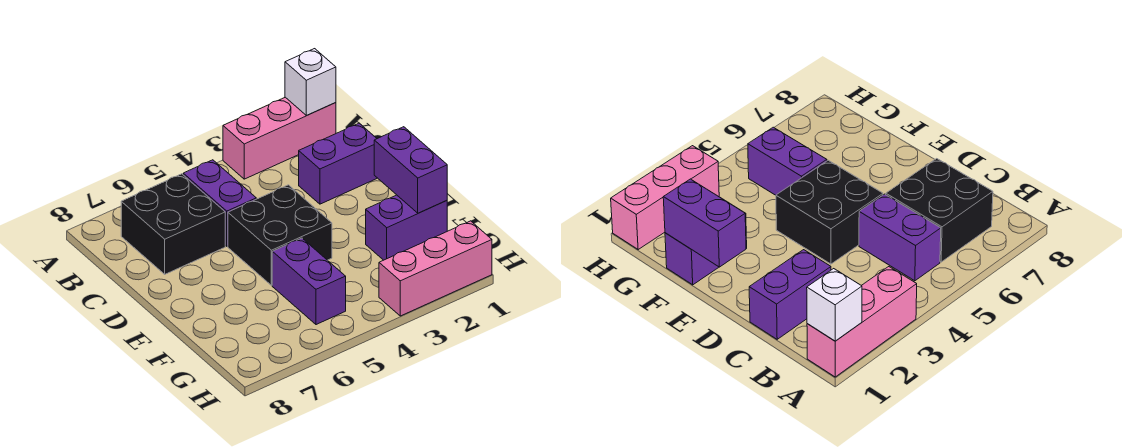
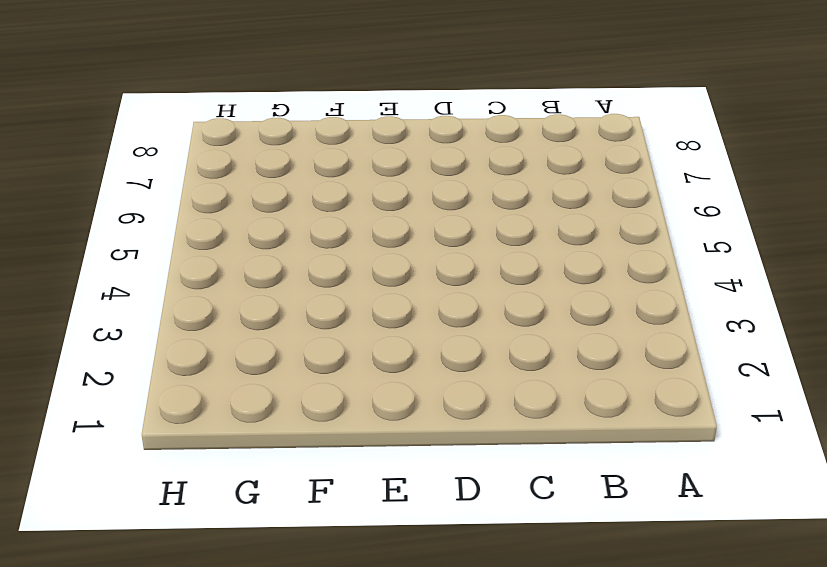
none -> pink brick A1:A3 level 1
none -> purple brick B5:C5 level 1

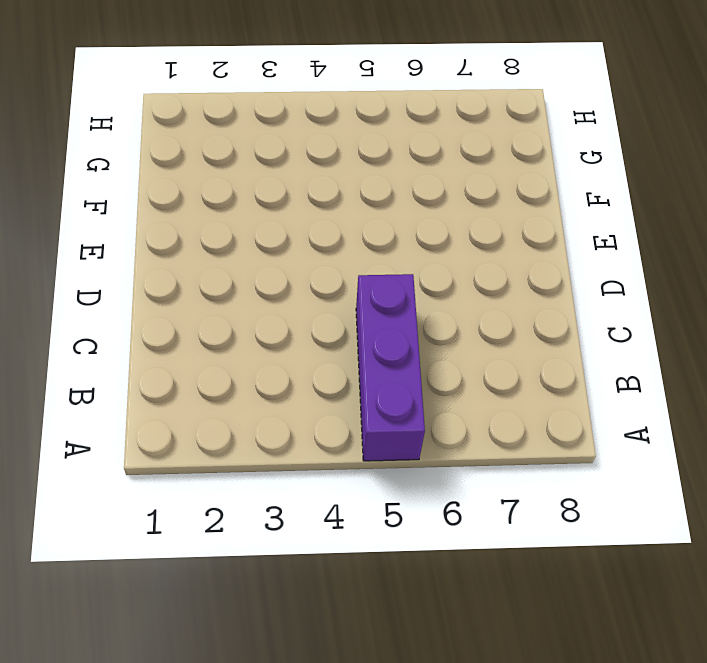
purple brick A5:C5 level 1 -> purple brick B5:C5 level 1
none -> pink brick A1:A3 level 1
none -> black brick B6:C7 level 1

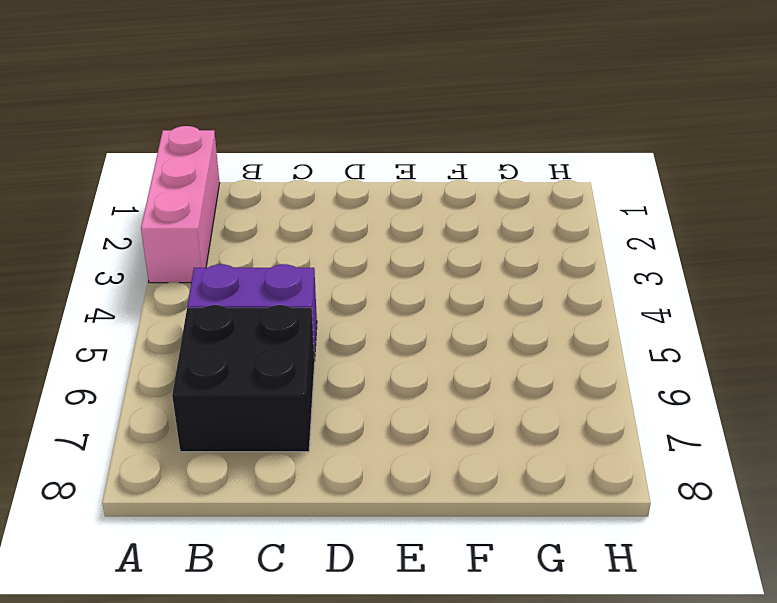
none -> purple brick C1:C2 level 1
none -> black brick D4:E5 level 1

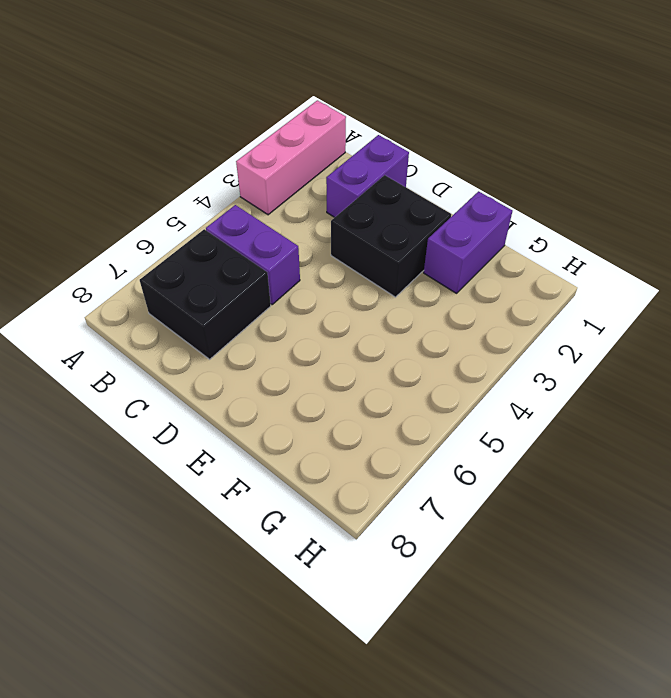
black brick D2:E3 level 1 -> black brick D4:E5 level 1
none -> purple brick F5:G5 level 1
none -> pink brick H1:H3 level 1

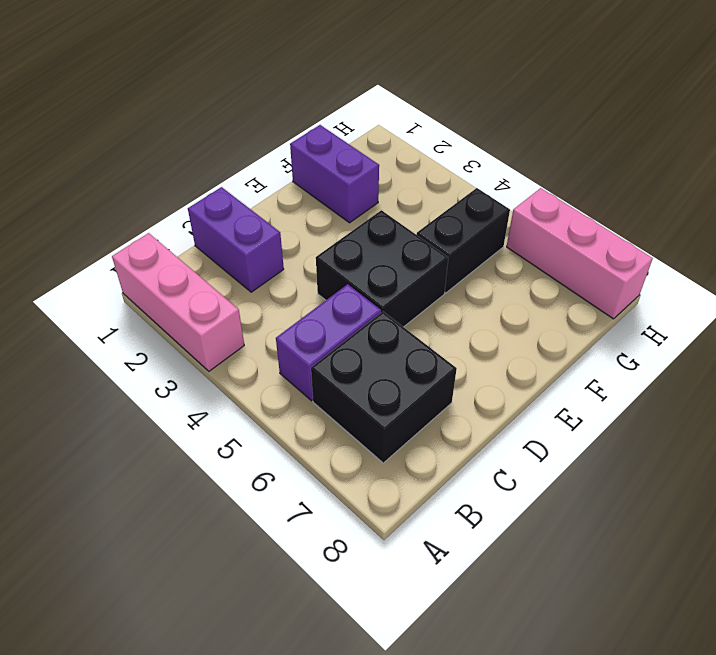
black brick F5:G5 level 1 -> purple brick F5:G5 level 1
pink brick H6:H8 level 1 -> pink brick H1:H3 level 1
none -> white brick A1 level 2
none -> purple brick E1:F1 level 2

